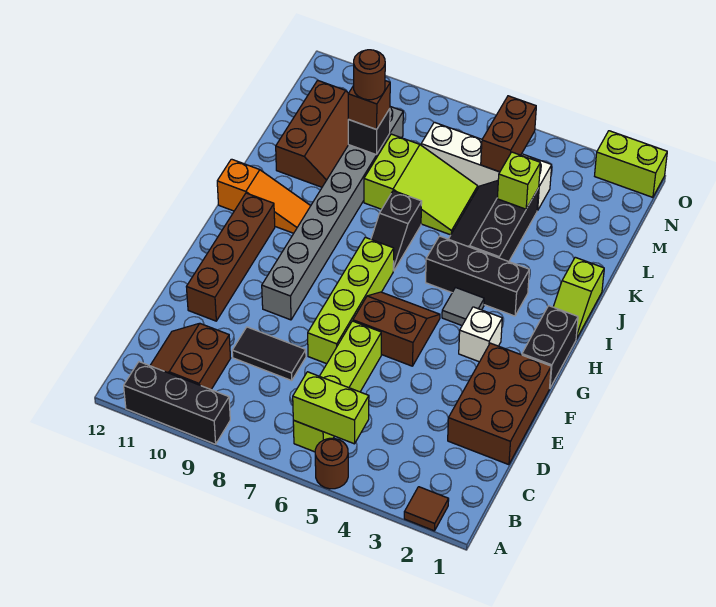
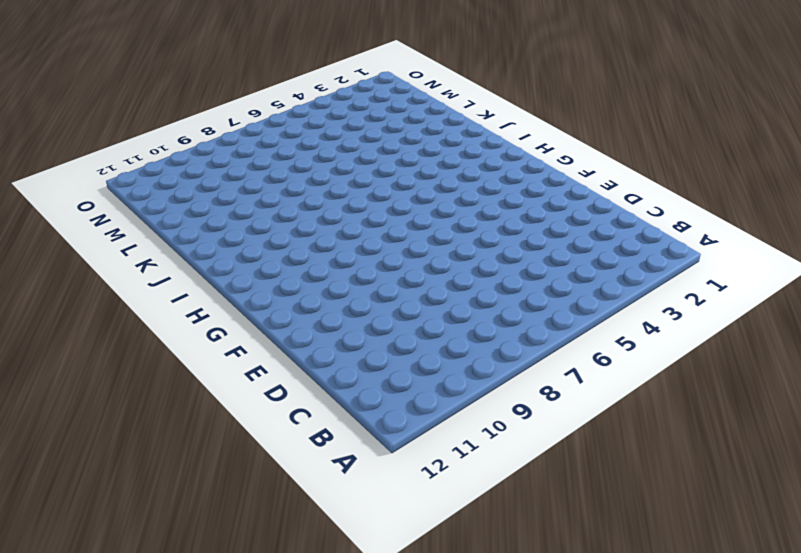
none -> brown tile A2 level 1
none -> brown round brick A5 level 1
none -> black brick A9:A11 level 1

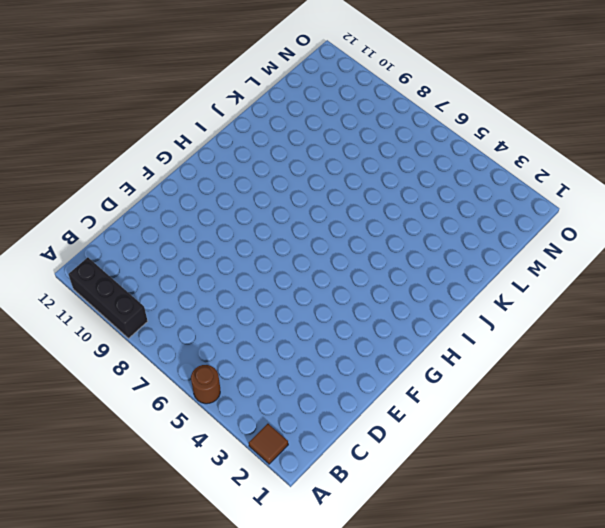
none -> lime brick B6:E6 level 1
none -> brown slope B10:C11 level 1 top 10
none -> brown brick D1:F2 level 1

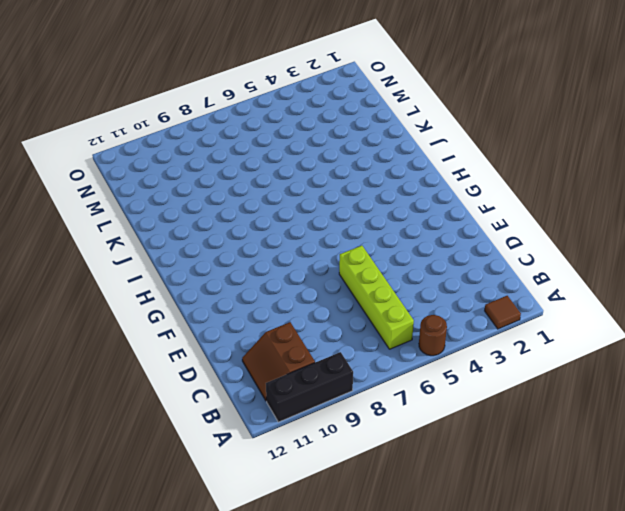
none -> brown brick D1:F2 level 1
none -> black tile D8:D9 level 1
none -> lime brick E7:H7 level 1

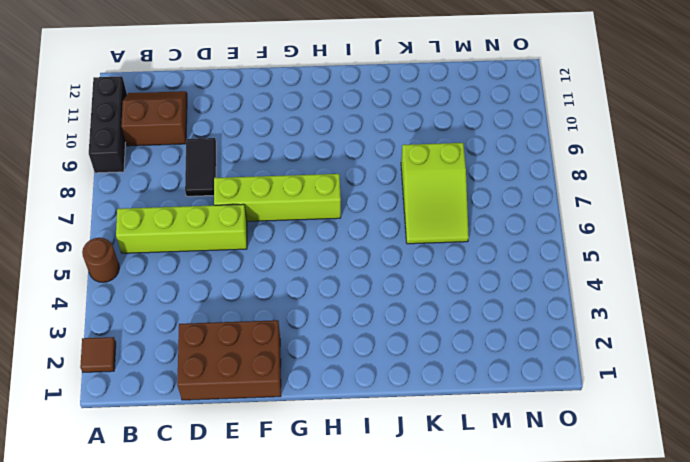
none -> brown brick E11:H11 level 1
none -> brown slope F5:G6 level 1 top F
none -> grey brick F9:M9 level 1

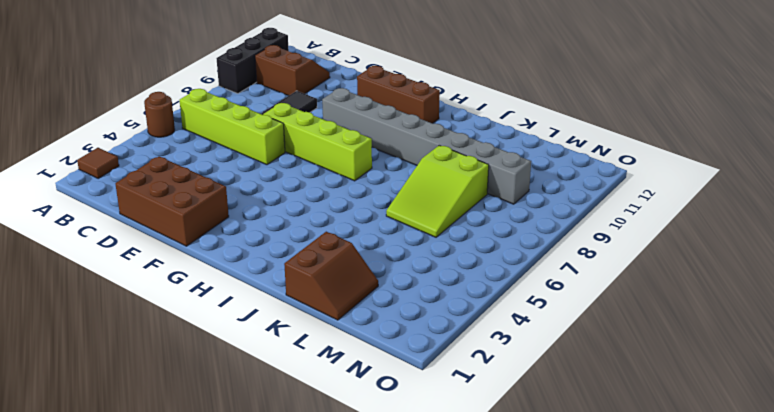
brown brick F11:H11 level 1 -> brown brick E11:H11 level 1
brown slope K1:L2 level 1 top K -> brown slope F5:G6 level 1 top F
none -> black brick G1:H1 level 1
none -> white brick G3 level 1
none -> grey tile H4 level 1

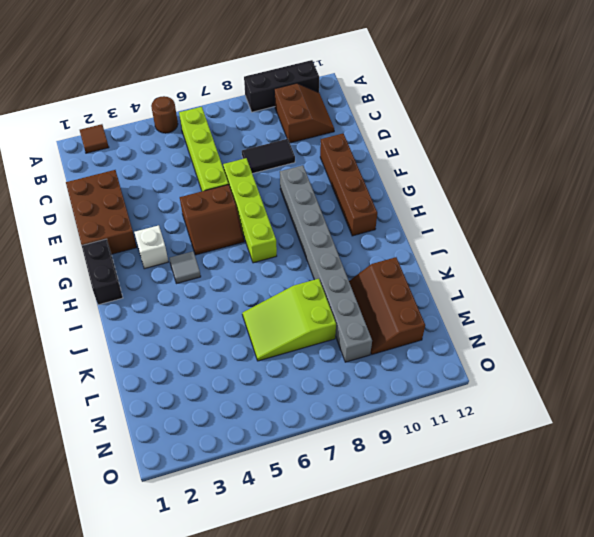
none -> lime slope I1:J1 level 1 top J
none -> black brick I3:I5 level 1
none -> black slope I7:J7 level 1 top J

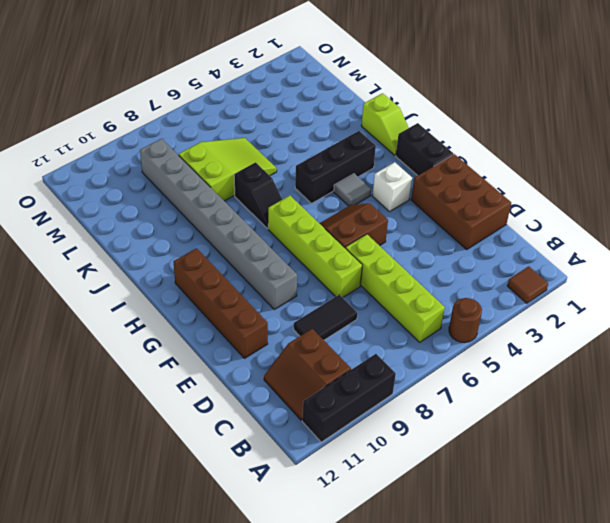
none -> orange slope I10:I12 level 1 top 12
none -> black slope J4:L5 level 1 top 4
none -> brown slope K10:M11 level 1 top 11

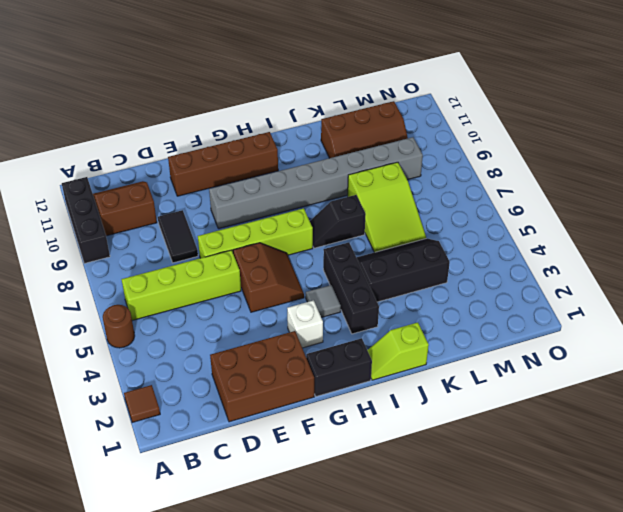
none -> orange slope I10:I12 level 1 top 12
none -> white brick M4:M7 level 1
none -> lime brick O1:O2 level 1

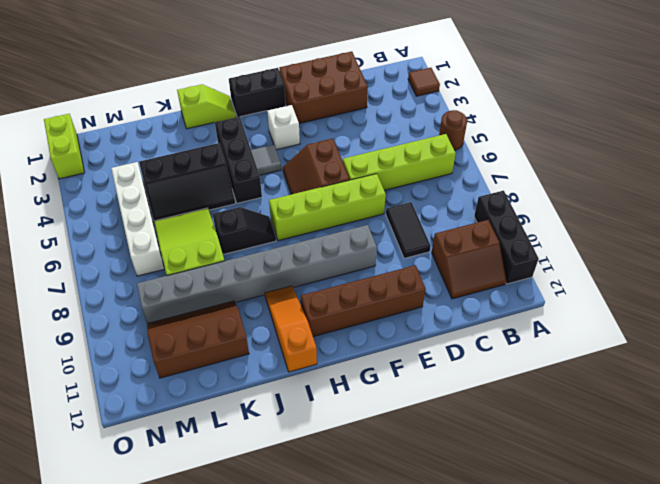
none -> lime brick B5:B6 level 2
none -> lime brick L4 level 2
none -> black brick L9 level 2

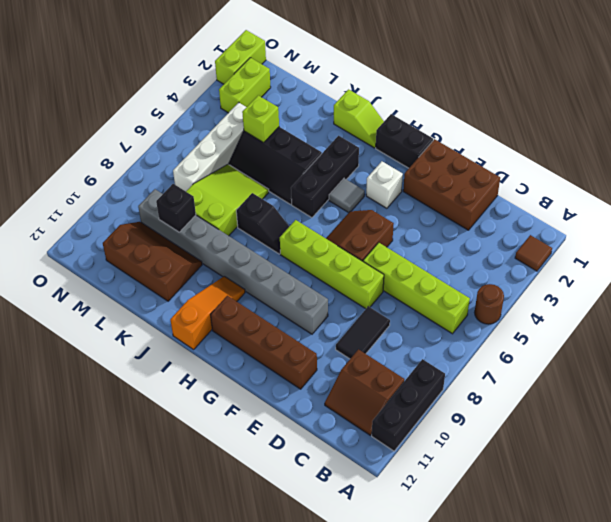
lime brick N2:N3 level 1 -> lime brick B5:B6 level 2
none -> brown brick M5:N5 level 2
none -> brown brick L9 level 3
none -> brown round brick L9 level 4

